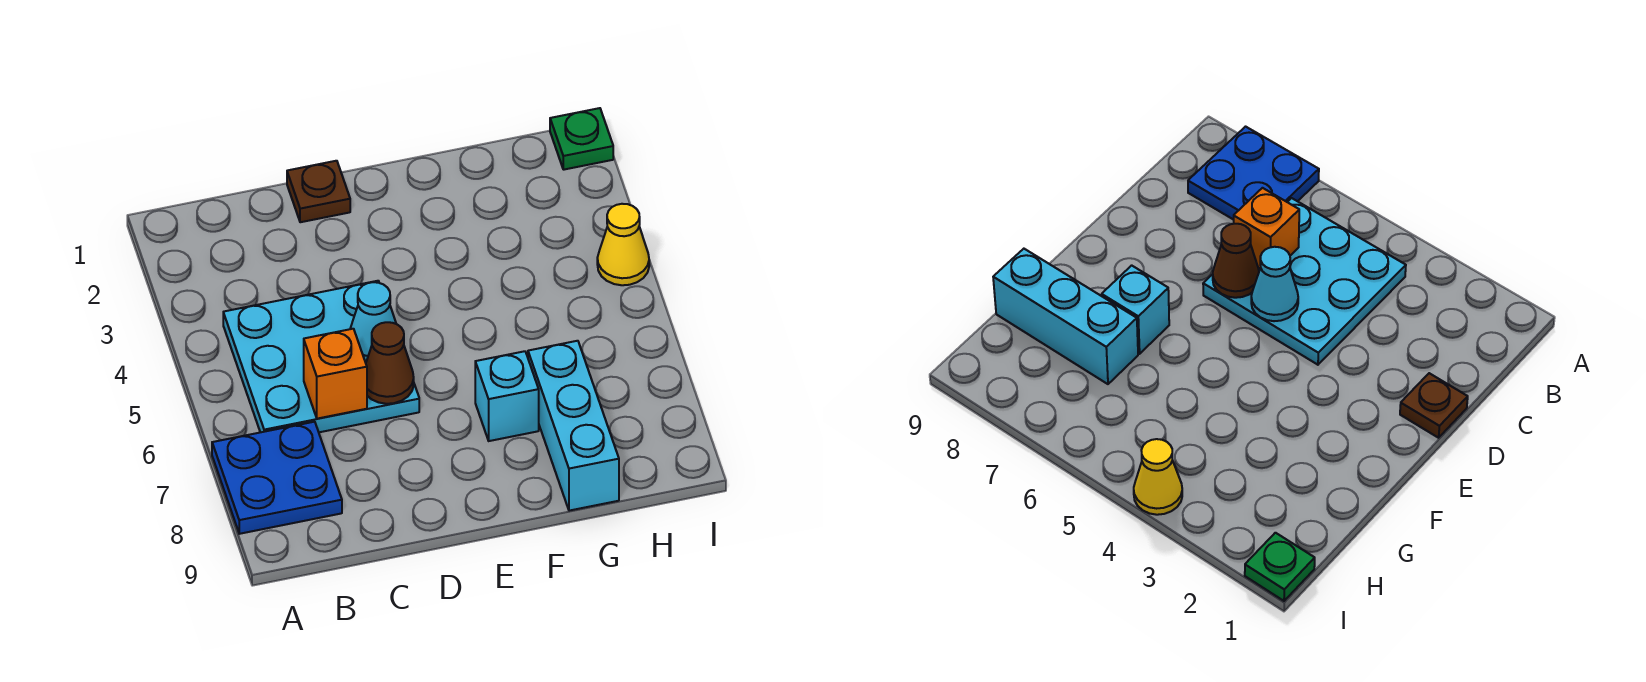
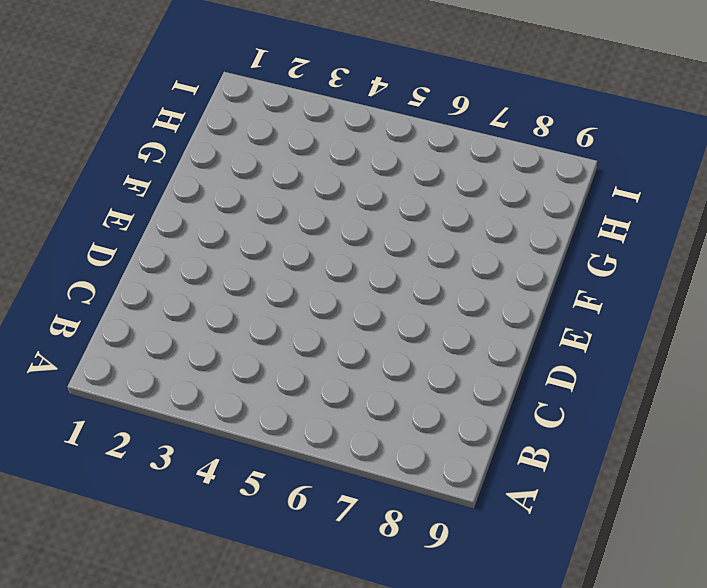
none -> blue plate A7:B8 level 1
none -> cyan plate B4:D6 level 1

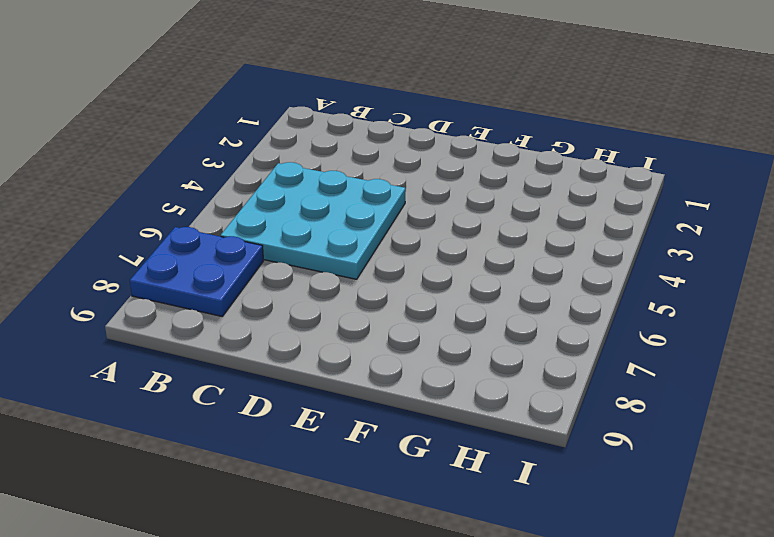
none -> brown plate D1 level 1
none -> cyan brick F7 level 1

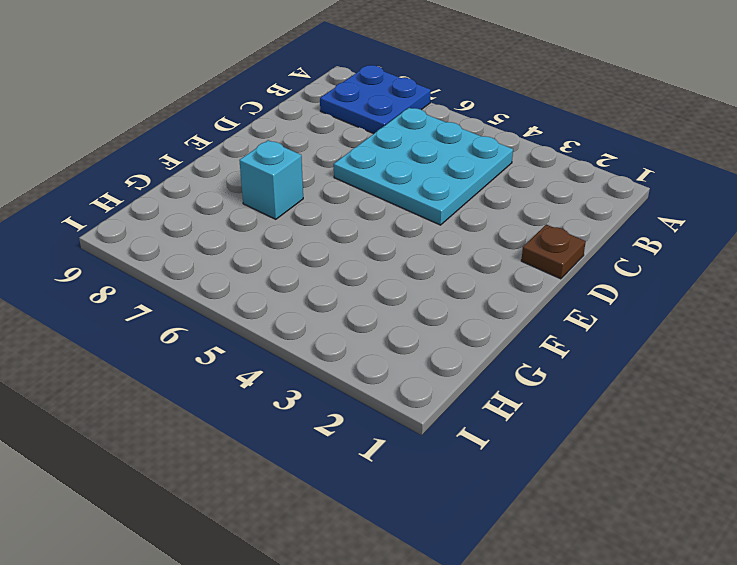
none -> cyan brick G7:G9 level 1
none -> green plate I1 level 1

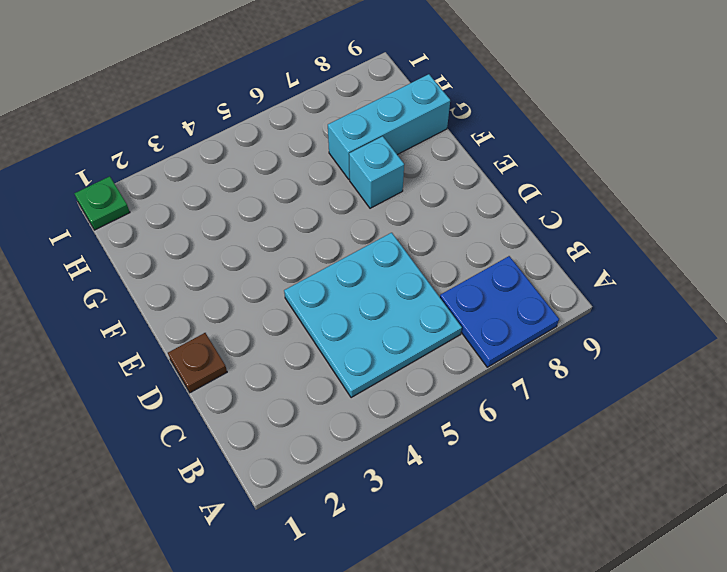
none -> yellow cone I4 level 1
none -> orange brick C6 level 2

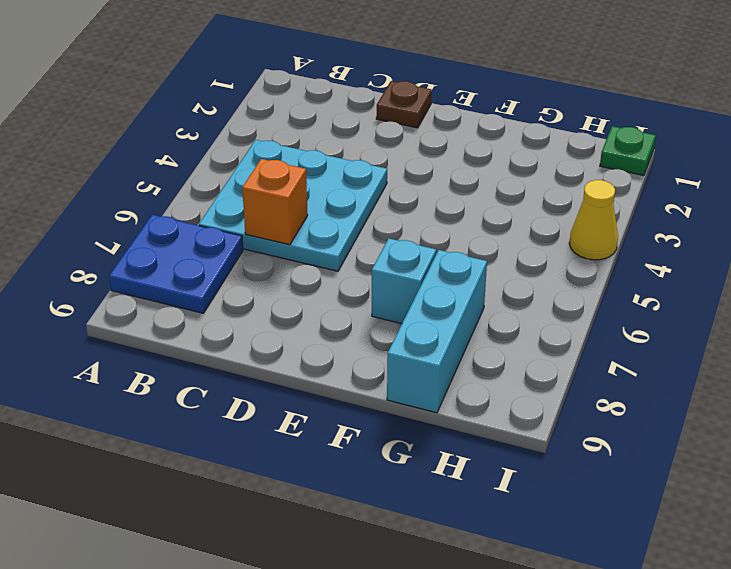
none -> cyan cone D5 level 2
none -> brown cone D6 level 2

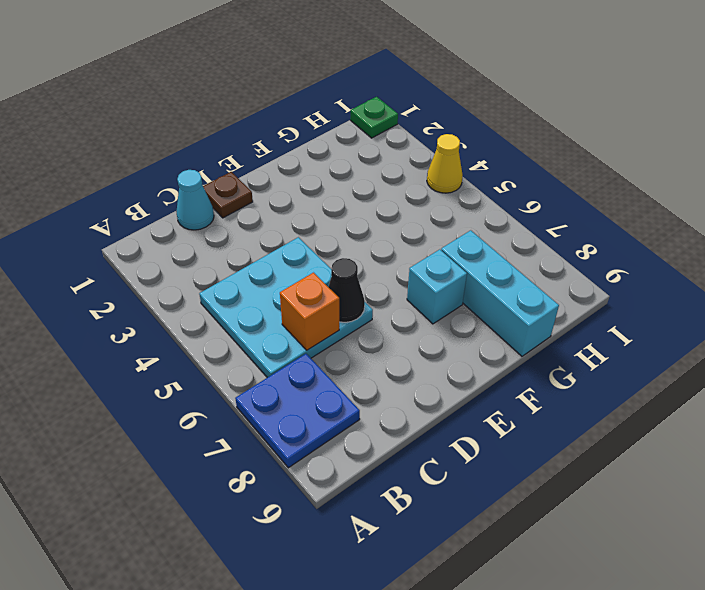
cyan cone C1 level 1 -> cyan cone D5 level 2
black cone D6 level 2 -> brown cone D6 level 2

